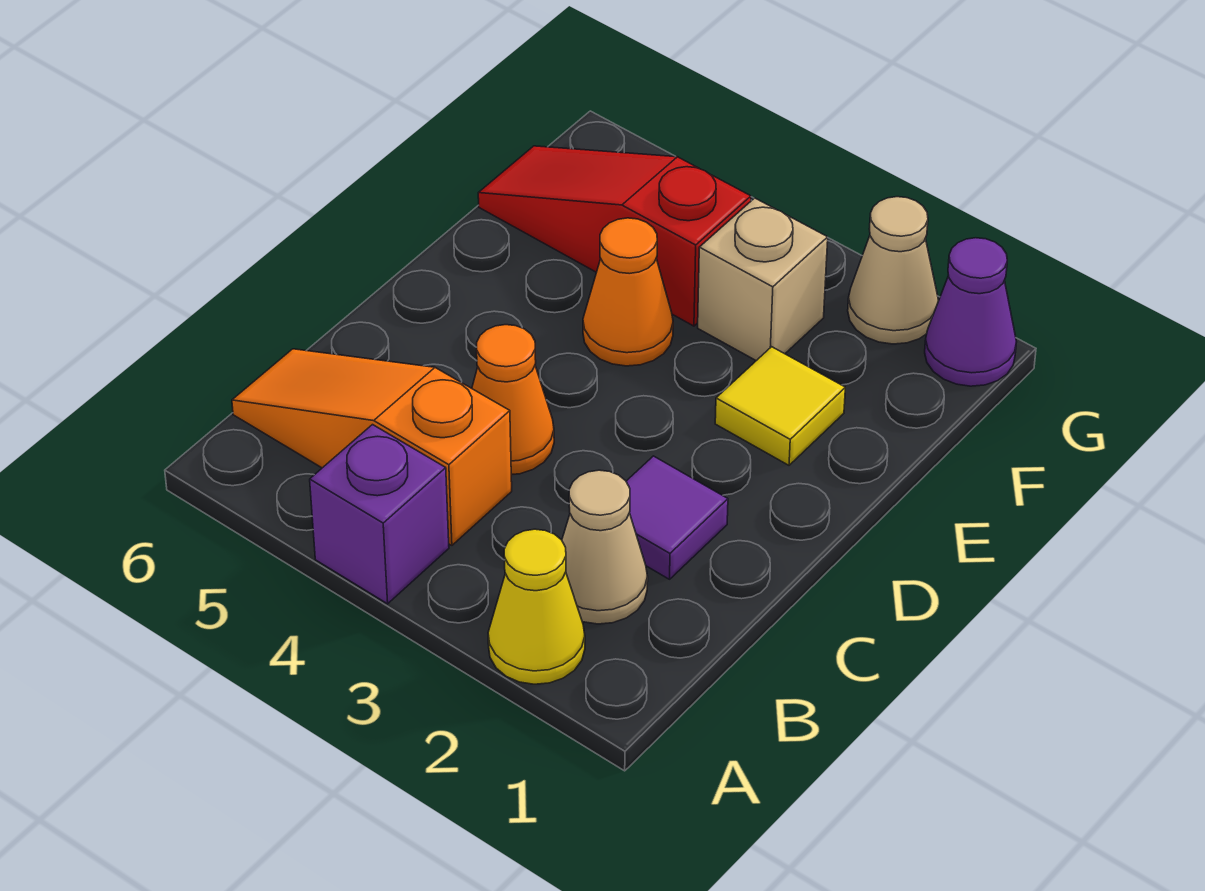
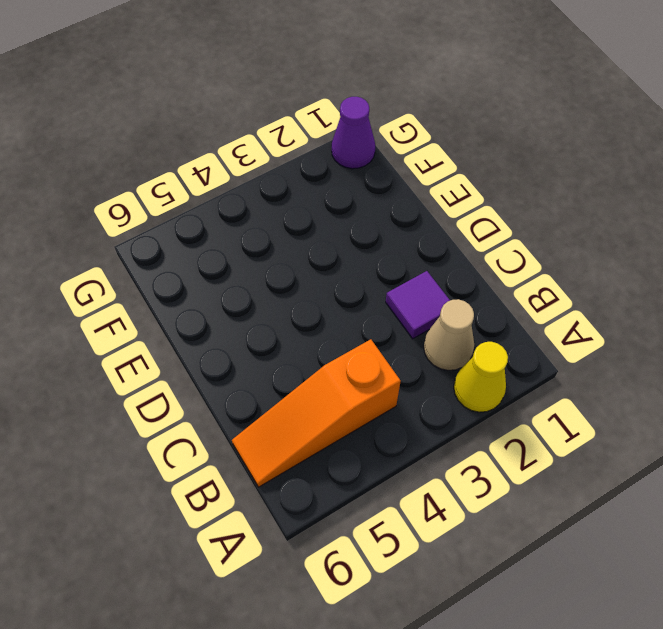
none -> purple brick A4 level 1
none -> orange cone C4 level 1
none -> yellow tile E2 level 1

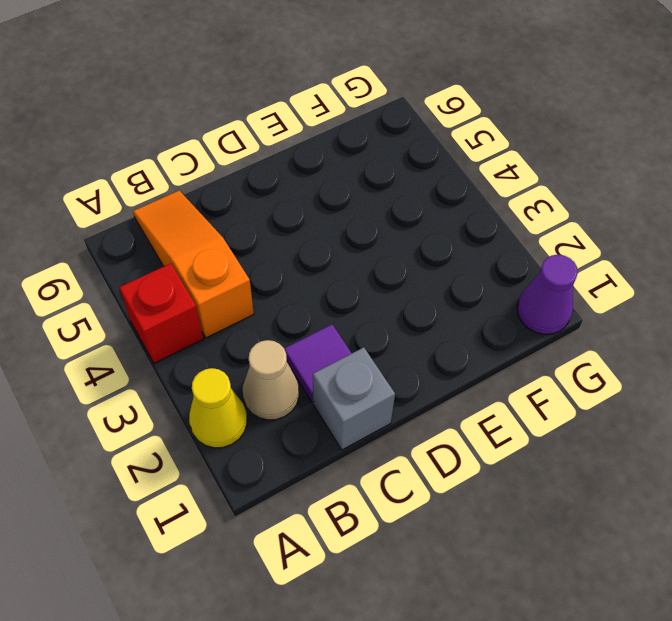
red brick A4 level 1 -> purple brick A4 level 1
grey brick C1 level 1 -> none
none -> orange cone C4 level 1
none -> yellow tile E2 level 1
none -> orange cone E4 level 1

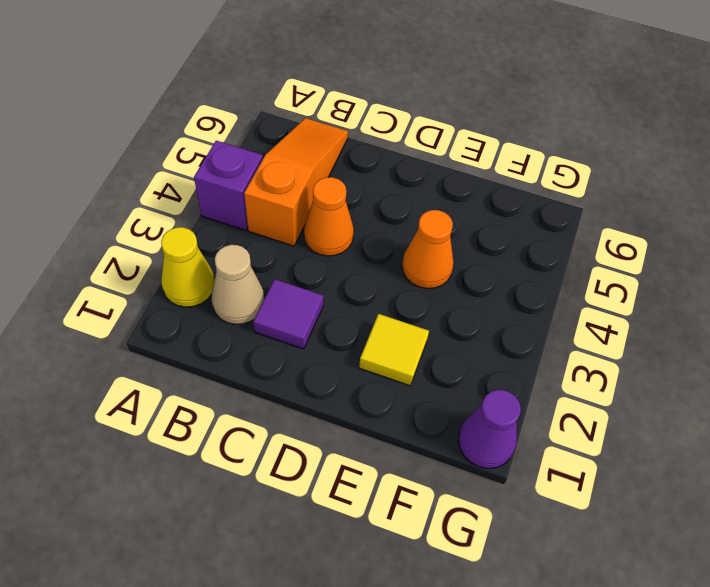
none -> tan brick F3 level 1
none -> red slope F4:F6 level 1 top 4
none -> tan cone G2 level 1

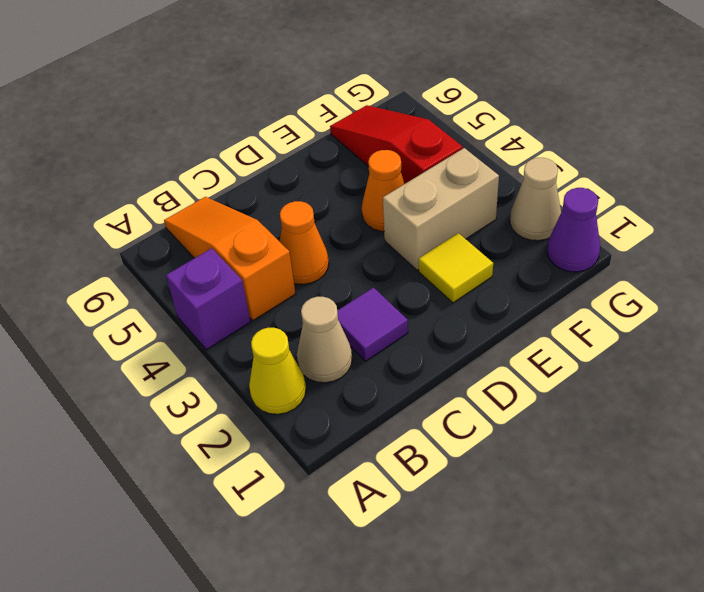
tan brick E3:F3 level 1 -> tan brick F3 level 1

